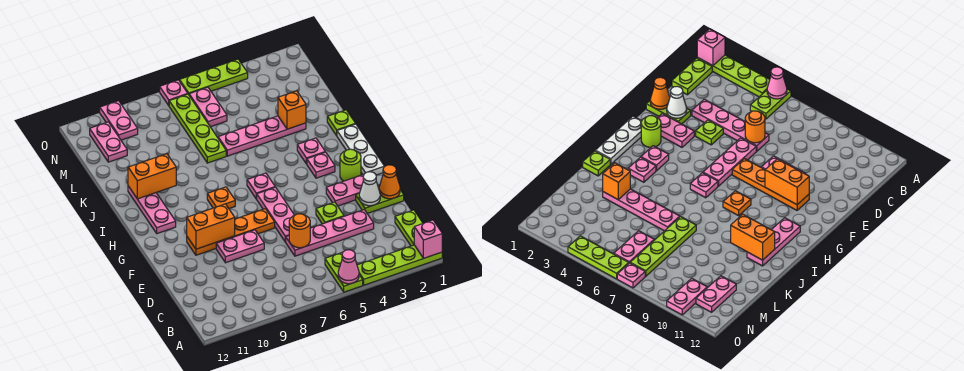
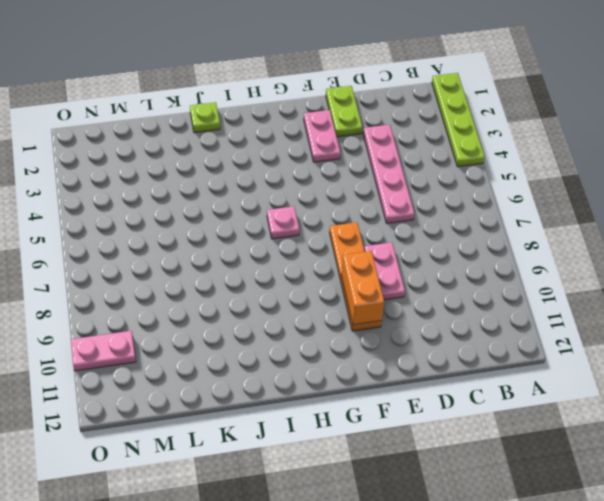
none -> lime plate A5:B5 level 1
none -> lime plate B1:C1 level 1
none -> lime plate E4 level 1
none -> pink plate E6:G6 level 1

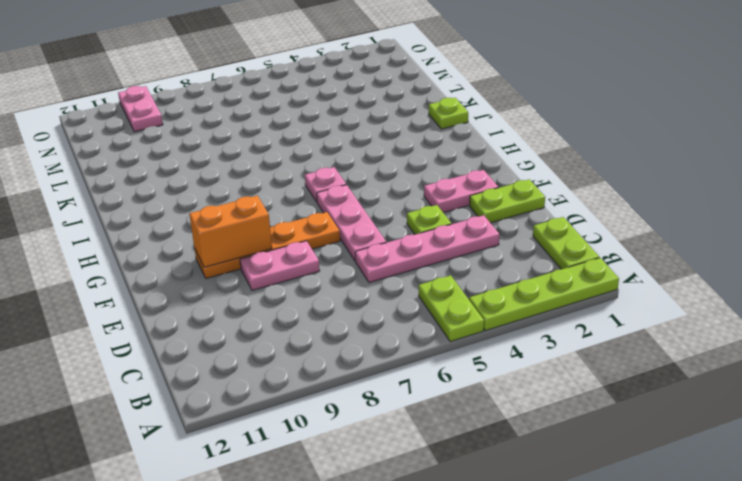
none -> white plate G1:I1 level 1
none -> lime round brick G2 level 1
none -> pink plate H3 level 1
none -> orange plate H8 level 1

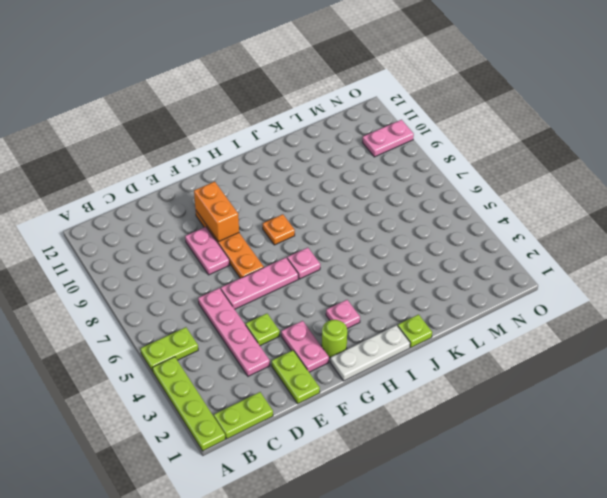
none -> pink plate H11:J11 level 1
none -> pink plate I3 level 1
none -> pink plate K3:K6 level 1
none -> lime plate K7:N7 level 1

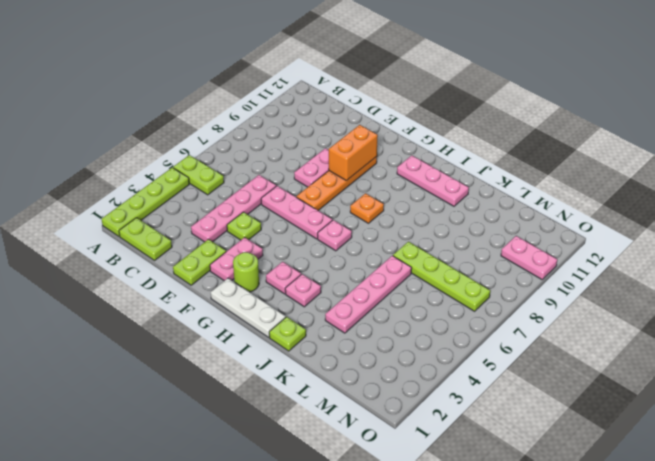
none -> pink plate M6:N6 level 1
none -> pink plate M11:N11 level 1
none -> lime plate O4:O6 level 1
none -> pink plate O7 level 1

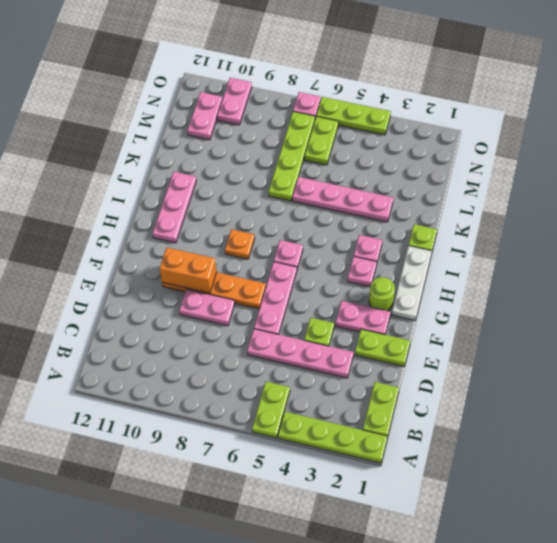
lime plate M6:N6 level 1 -> pink plate M6:N6 level 1
none -> pink brick A1 level 2
none -> pink cone A5 level 2
none -> orange round brick D6 level 2
none -> orange cone E1 level 2

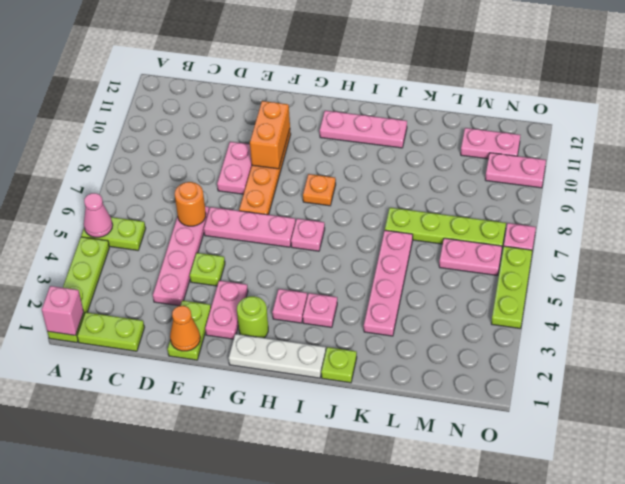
none -> white cone E2 level 2
none -> orange brick J10:J11 level 2
none -> orange brick K3 level 2

